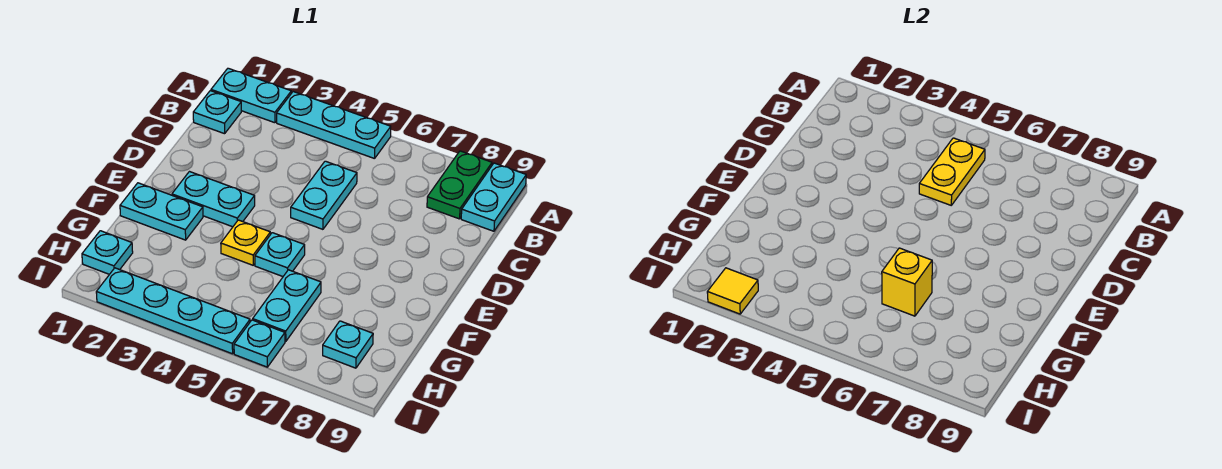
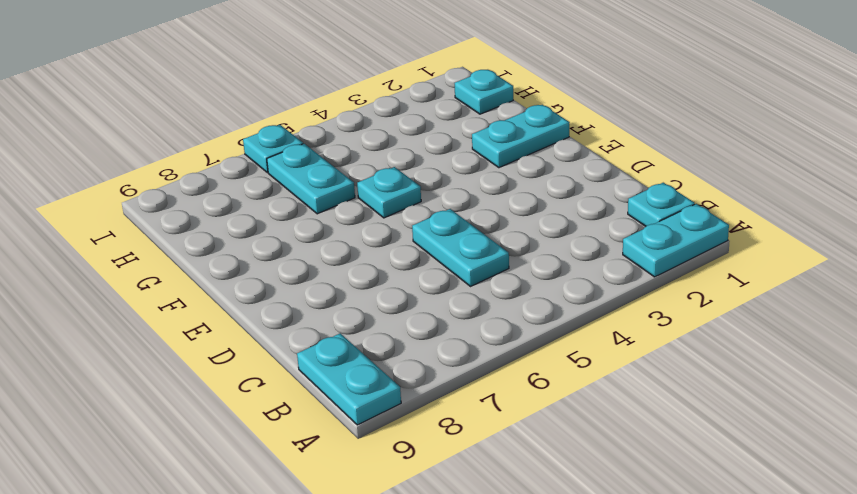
none -> cyan plate A3:A5 level 1
none -> green plate A8:B8 level 1
none -> cyan plate E2:E3 level 1

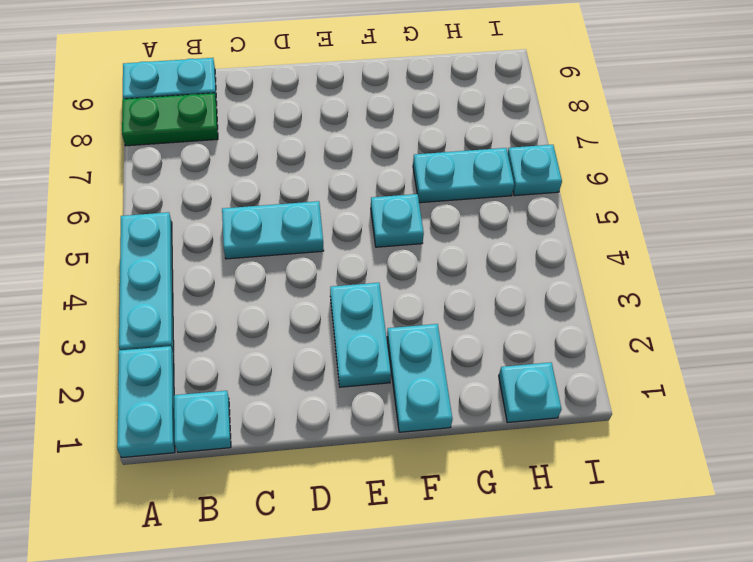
none -> yellow plate F4 level 1
none -> cyan plate H8 level 1
none -> cyan plate I2:I5 level 1

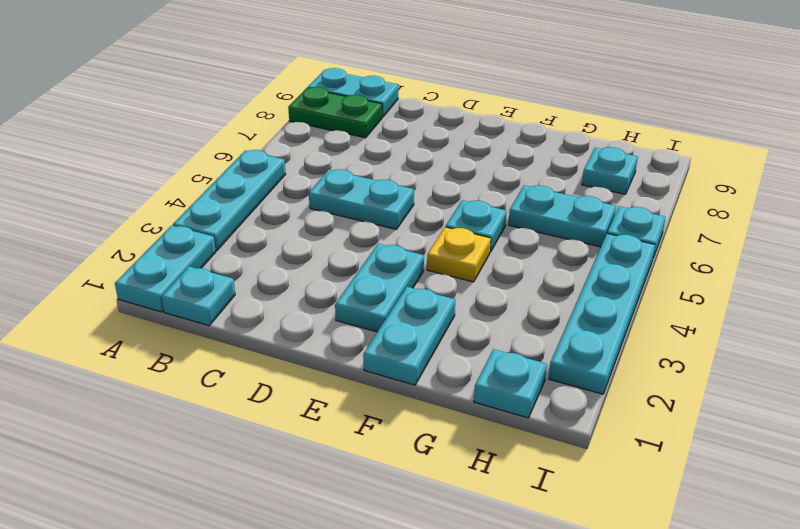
none -> yellow plate B5:C5 level 2
none -> yellow brick G6 level 2
none -> yellow tile I2 level 2

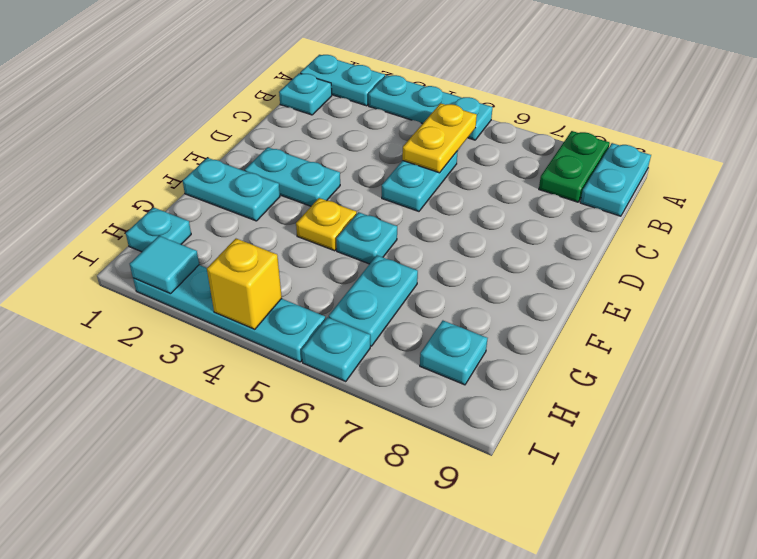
cyan tile I2 level 2 -> yellow tile I2 level 2
yellow brick I4 level 2 -> yellow brick G6 level 2

